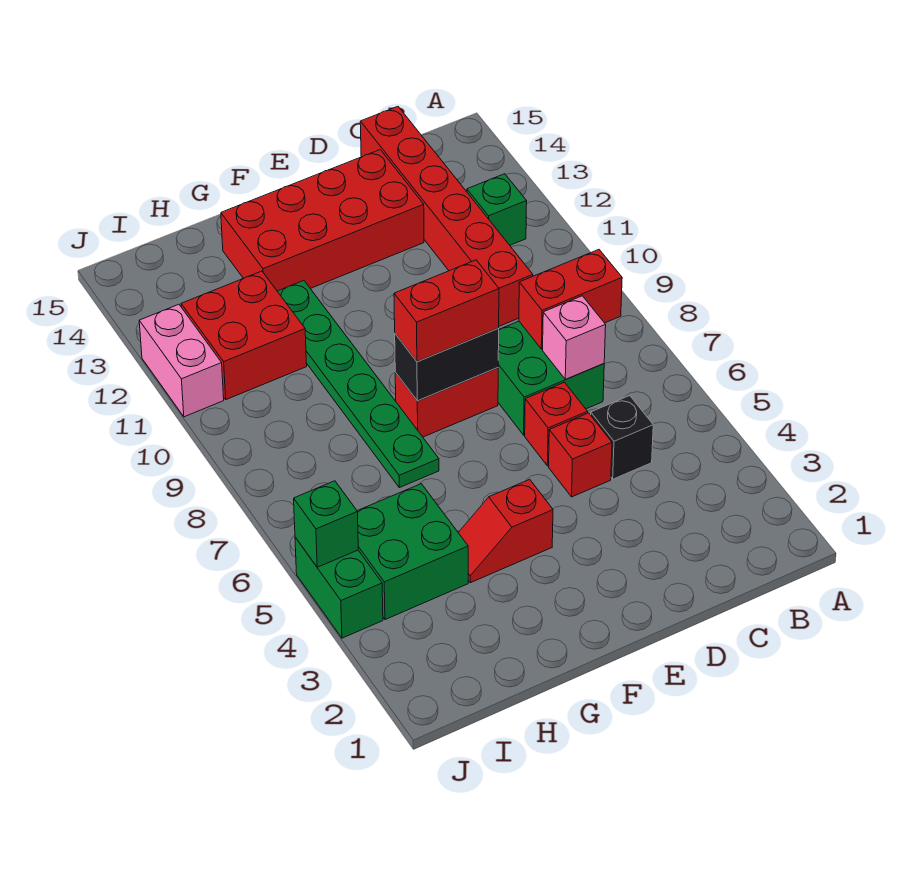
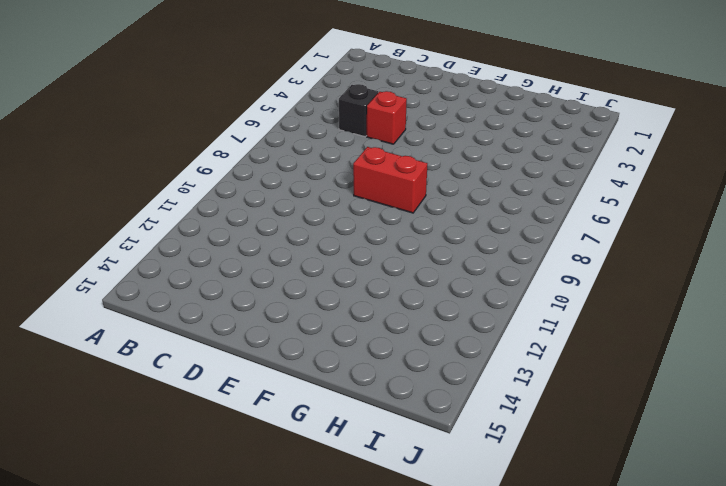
none -> green brick B12 level 1
none -> green brick C7:D8 level 1
none -> red brick C10:C15 level 1

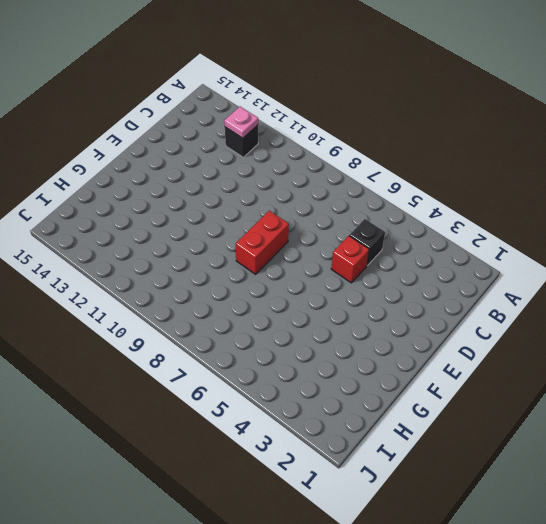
black brick B12 level 1 -> green brick B12 level 1
pink plate B12 level 2 -> none
none -> green brick C7:D8 level 1
none -> red brick C10:C15 level 1
none -> red brick D6 level 1

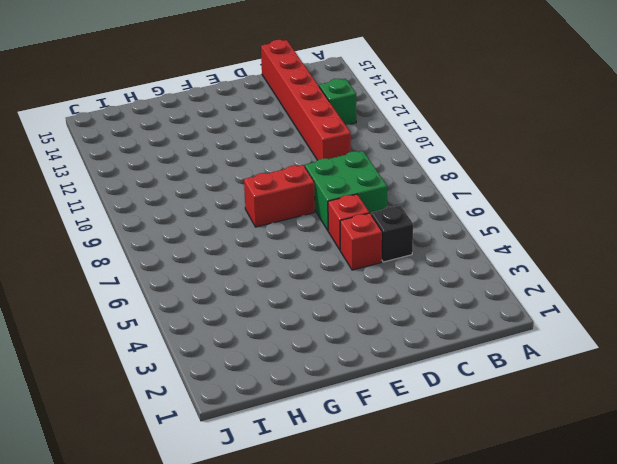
none -> red brick D13:G14 level 1
none -> red slope F4:G4 level 1 top F
none -> green plate G7:G12 level 1

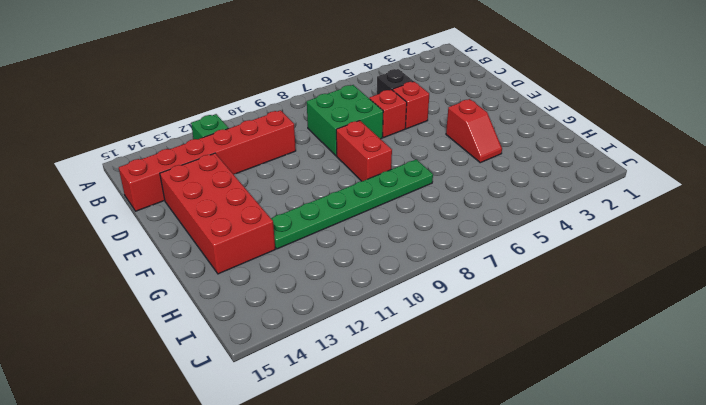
none -> green brick H4:I5 level 1
none -> red brick H11:I12 level 1
none -> green brick J4:J5 level 1

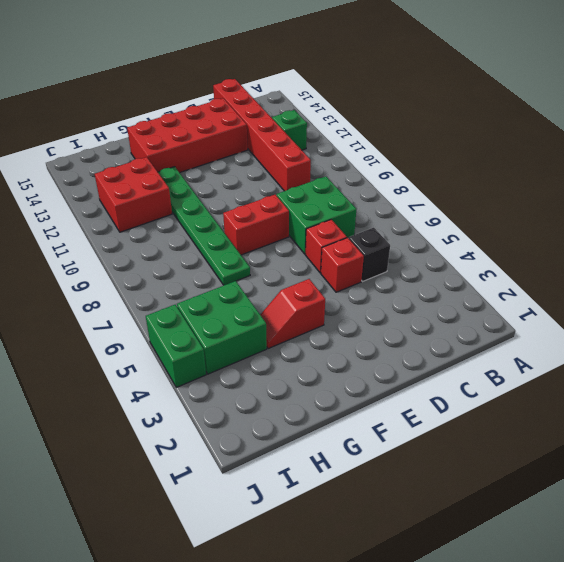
none -> pink brick J11:J12 level 1
none -> red brick B8:C8 level 2
none -> pink brick C7 level 2

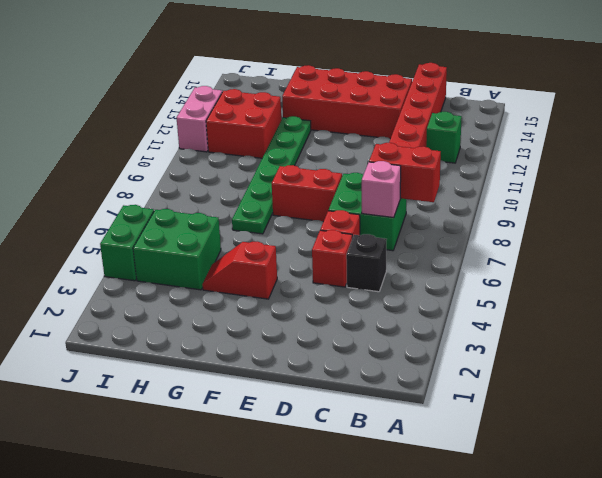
none -> black brick E8:F8 level 2
none -> green brick J5 level 2
none -> red brick E8:F8 level 3

